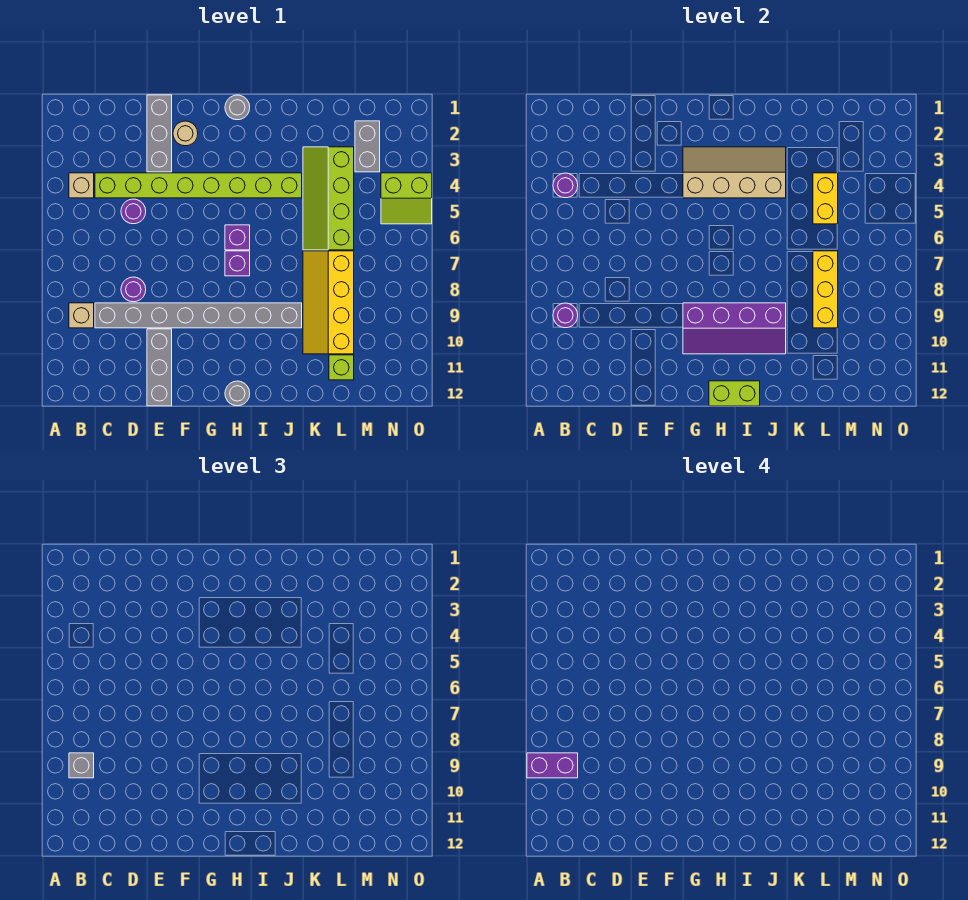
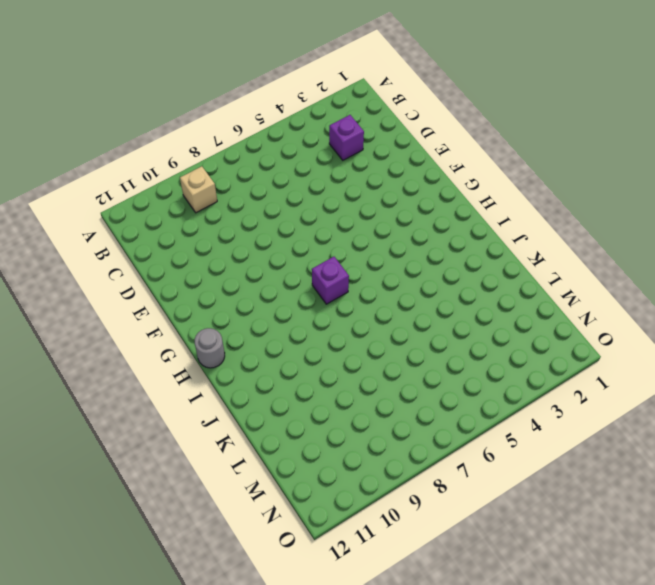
purple brick C3 level 1 -> purple brick H6 level 1
none -> tan brick B4 level 1
none -> lime brick C4:J4 level 1
none -> grey brick C9:J9 level 1

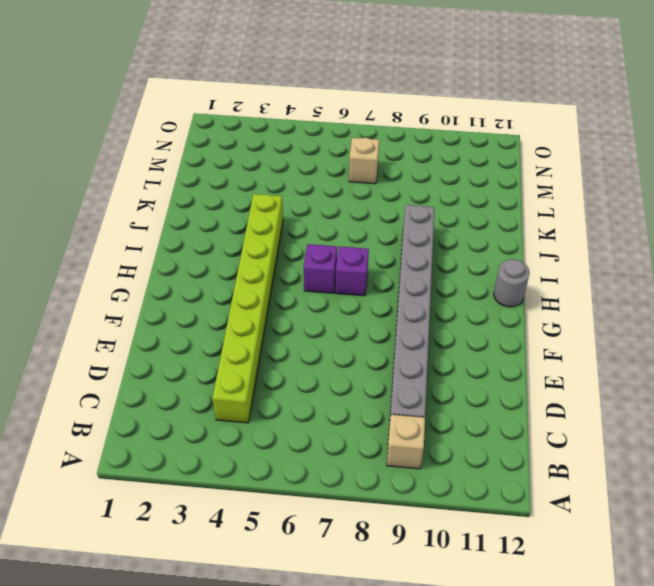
tan brick M7 level 1 -> tan brick B4 level 1
none -> purple round brick D5 level 1
none -> purple round brick D8 level 1
none -> grey brick E1:E3 level 1

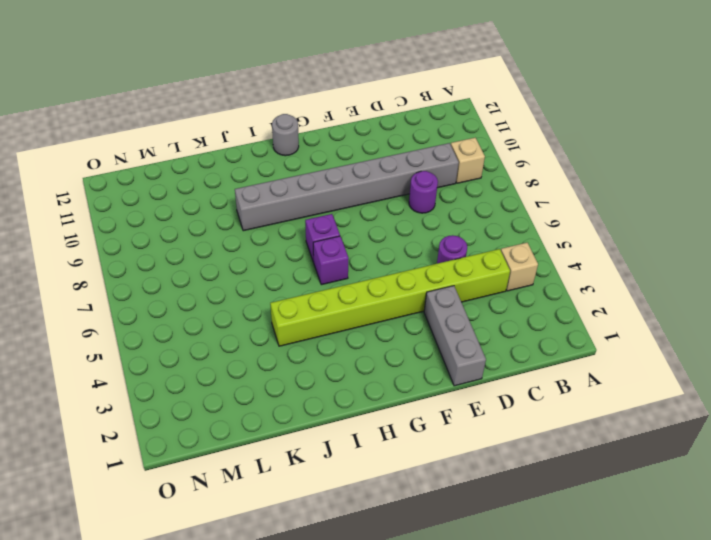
none -> grey brick E10:E12 level 1
none -> tan round brick F2 level 1
none -> grey round brick H1 level 1

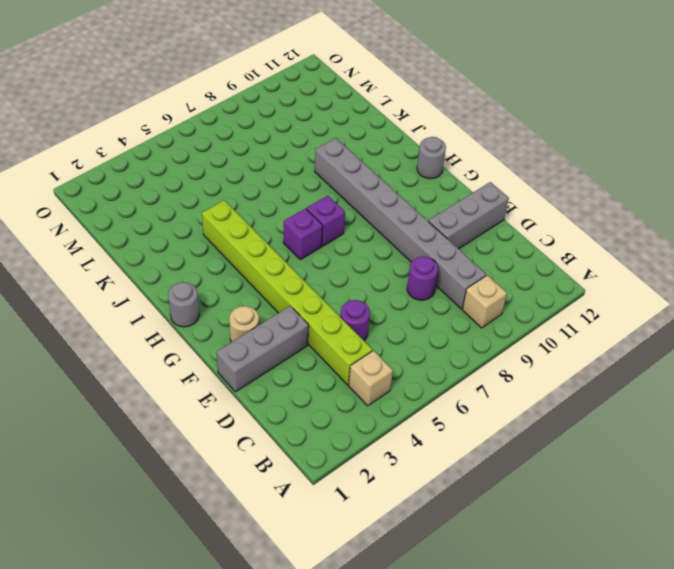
none -> lime slope K3:L6 level 1 top L
none -> yellow slope K7:L10 level 1 top L
none -> lime brick L11 level 1

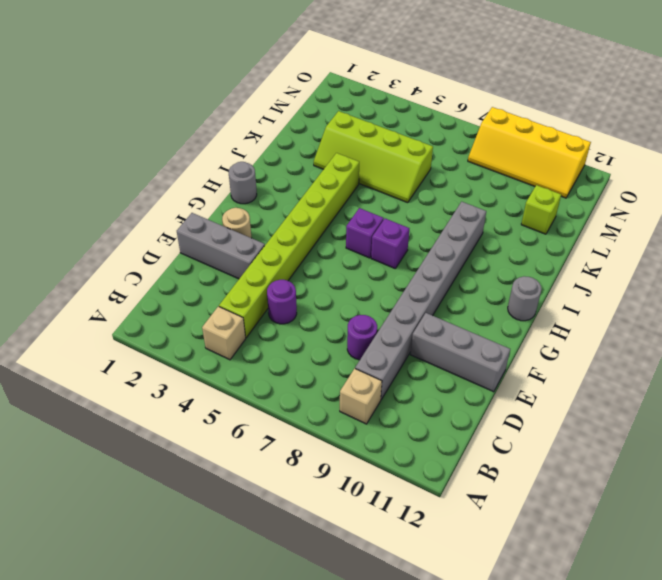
yellow slope N8:O11 level 1 top O -> yellow slope K7:L10 level 1 top L
none -> grey brick M2:M3 level 1
none -> lime slope N4:O5 level 1 top 4
none -> purple round brick B4 level 2

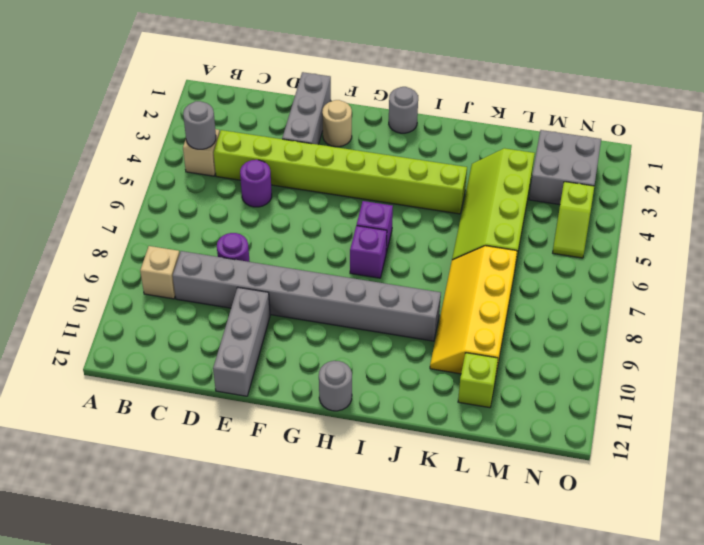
grey round brick B4 level 2 -> purple round brick B4 level 2
grey brick M2:N3 level 1 -> grey brick M2:M3 level 1
lime slope N4:N5 level 1 top 4 -> lime slope N4:O5 level 1 top 4
none -> purple round brick B9 level 2
none -> tan slope G3:J4 level 2 top 4
none -> purple slope G9:J10 level 2 top 9

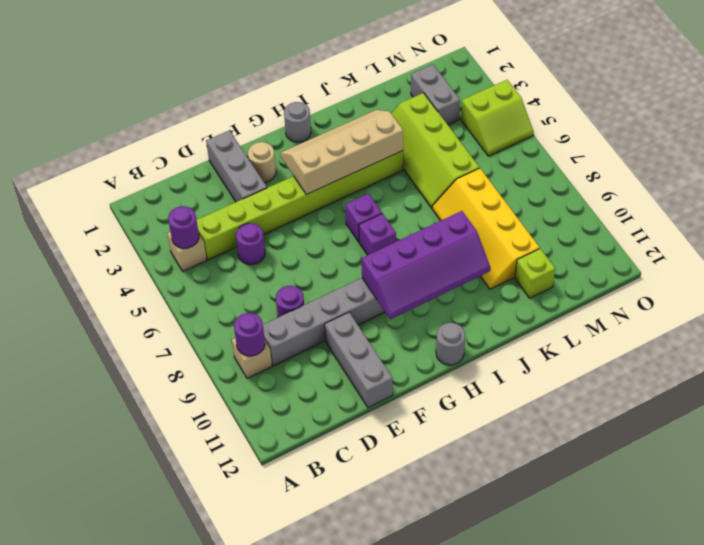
none -> lime brick H12:I12 level 2
none -> yellow brick L4:L5 level 2
none -> yellow brick L7:L9 level 2

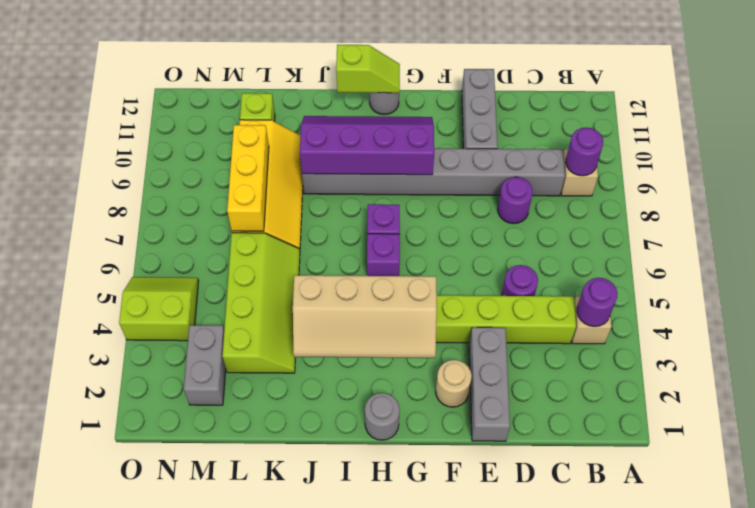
lime slope H12:I12 level 2 top I -> lime brick H12:I12 level 2
none -> yellow brick L4:L5 level 2
none -> grey brick B9 level 3
none -> purple brick A9:B9 level 4

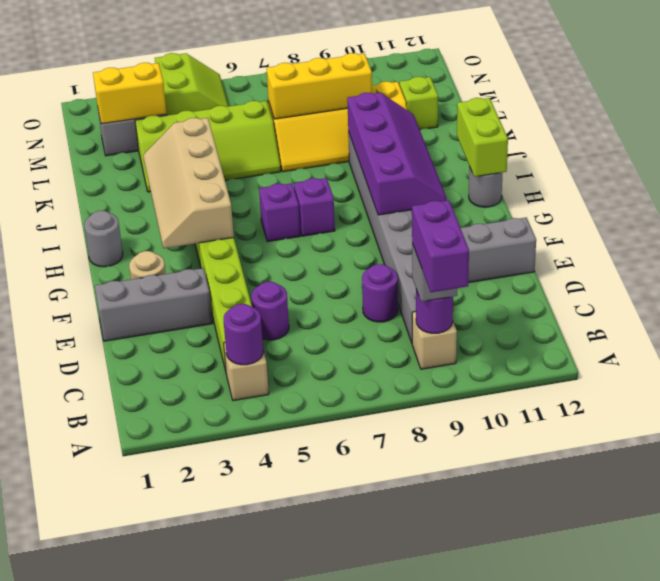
yellow brick M2:M3 level 2 -> yellow brick L4:L5 level 2

